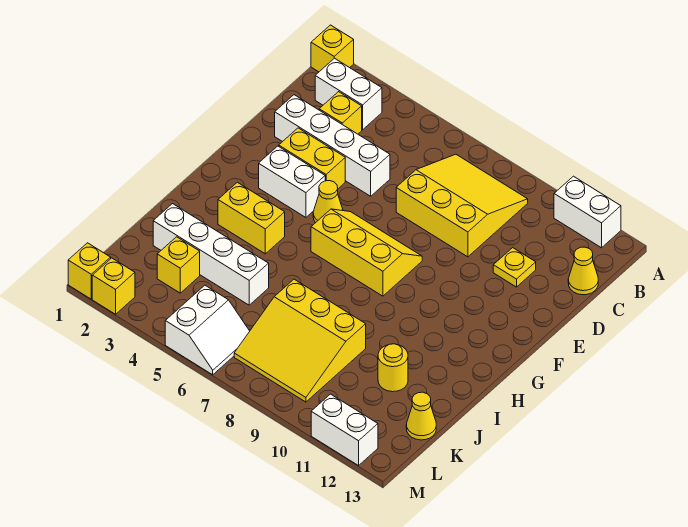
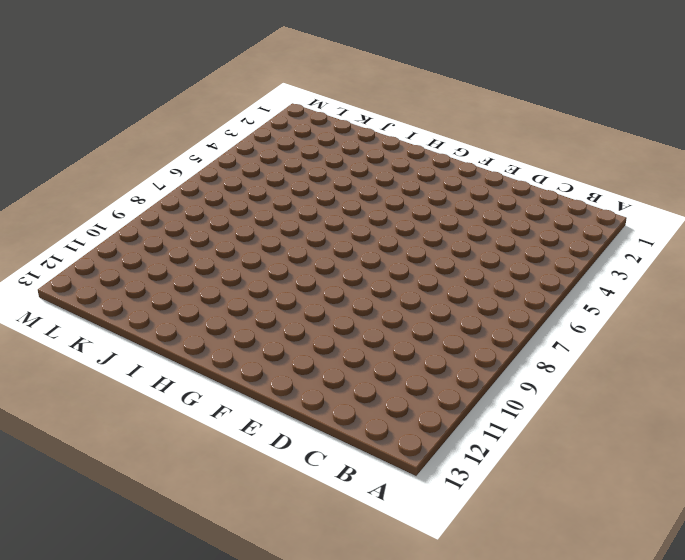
none -> yellow brick A1 level 1
none -> white brick A11:A12 level 1
none -> white brick B2:B3 level 1

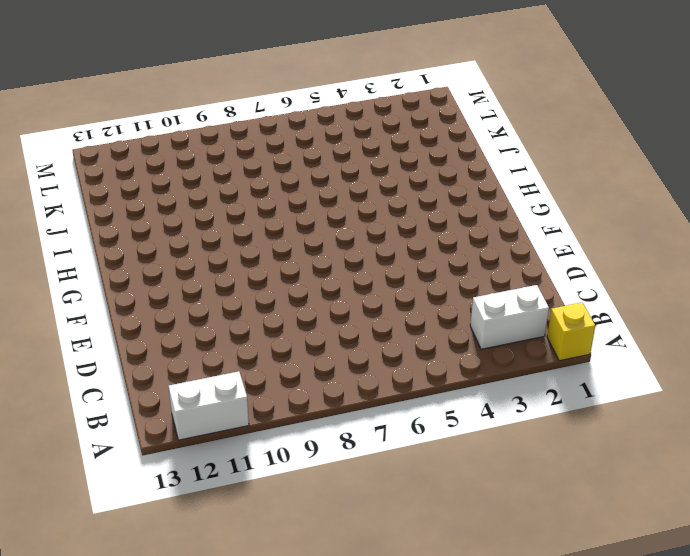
none -> yellow slope B7:D9 level 1 top D
none -> yellow brick C3 level 1
none -> yellow cone C13 level 1

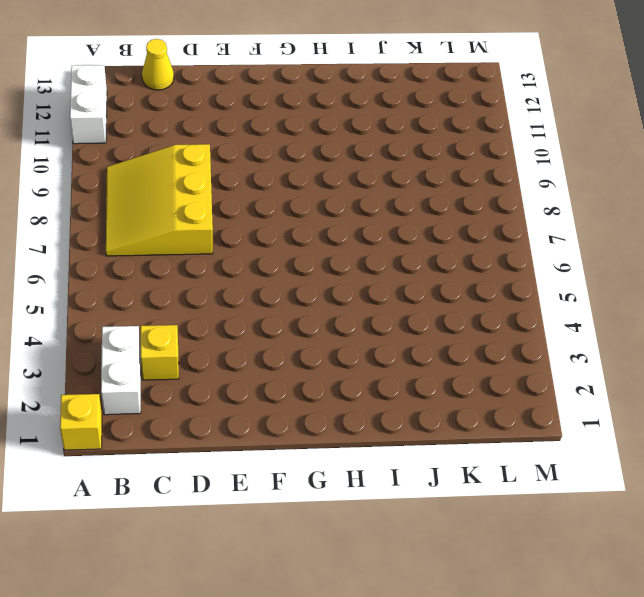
none -> white brick D2:D5 level 1
none -> yellow plate D11 level 1
none -> yellow brick E3:E4 level 1

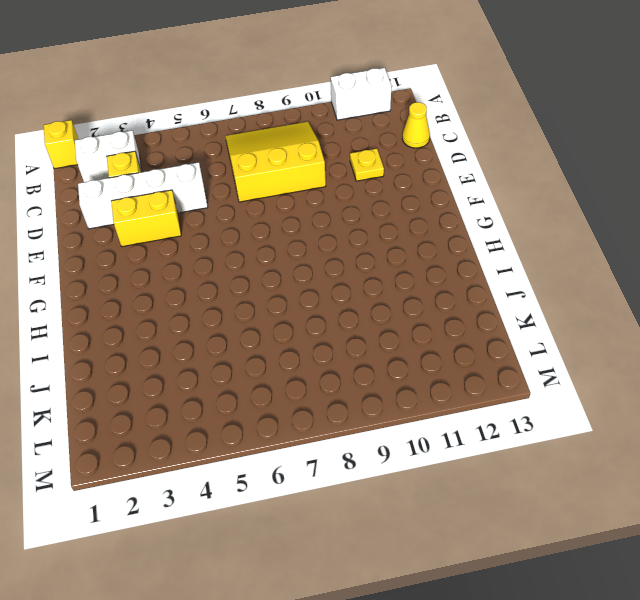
none -> white brick F3:F4 level 1
none -> yellow cone F5 level 1
none -> yellow slope F6:G8 level 1 top G

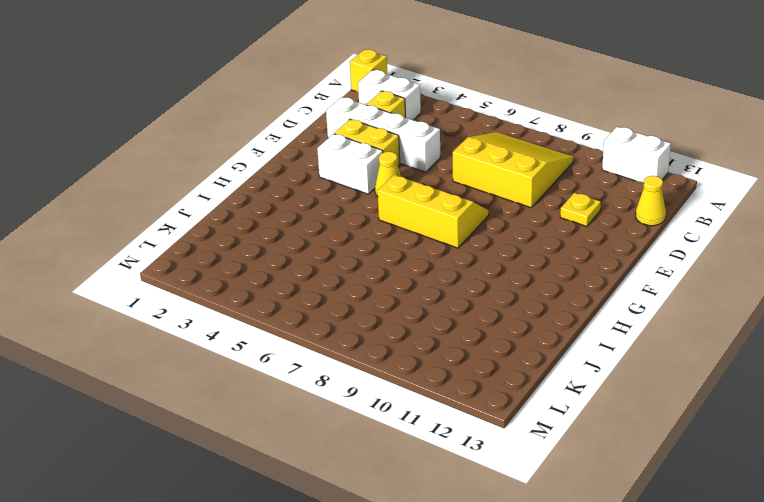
none -> yellow brick H3:H4 level 1
none -> white brick J2:J5 level 1
none -> yellow slope J7:L9 level 1 top J

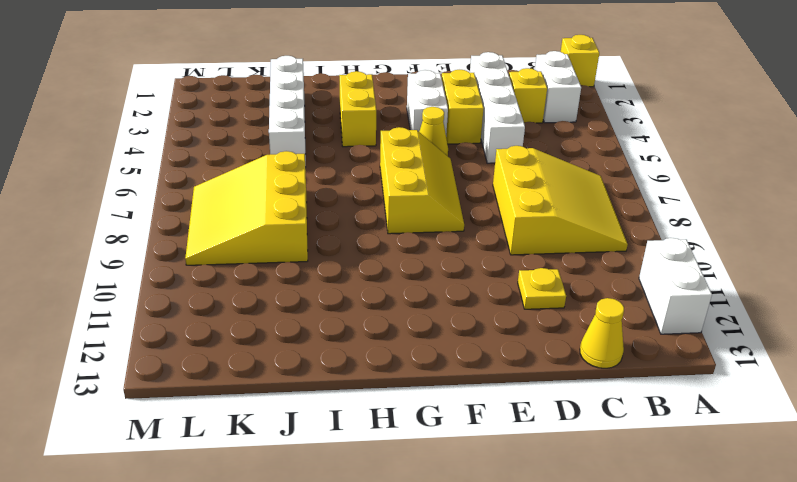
none -> yellow round brick J11 level 1
none -> yellow brick K3 level 1
none -> yellow cone K13 level 1

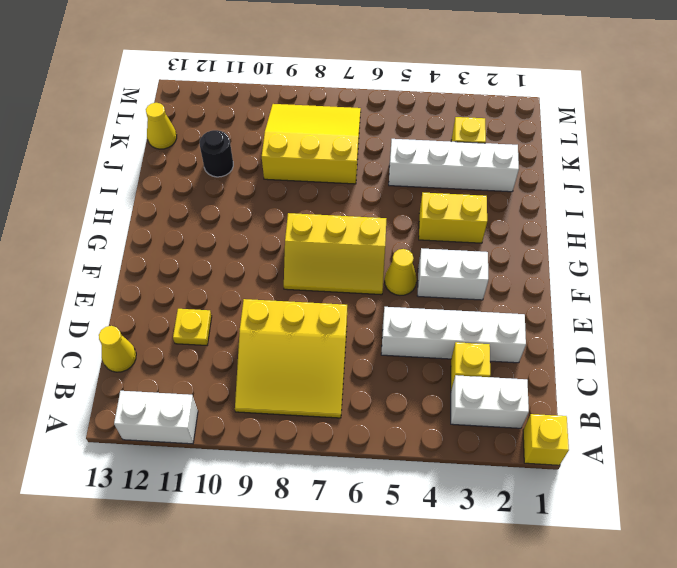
black round brick J11 level 1 -> yellow round brick J11 level 1
none -> yellow brick E3:E4 level 1
none -> white slope L5:M6 level 1 top 5
none -> yellow brick M1 level 1

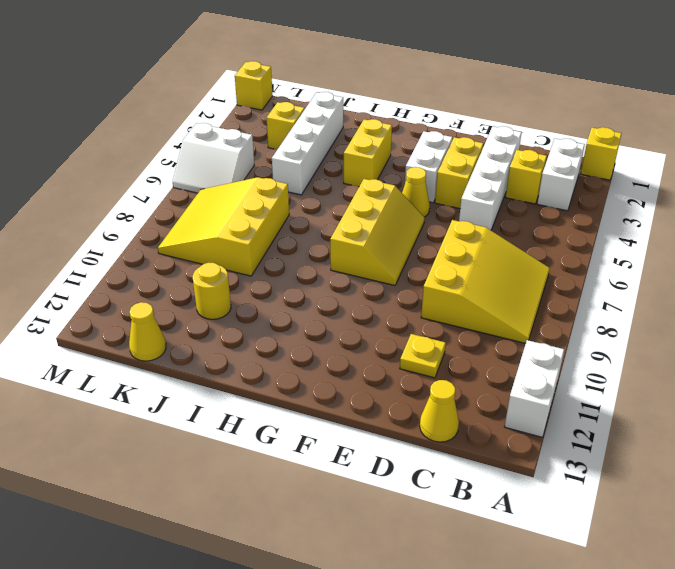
none -> yellow brick M2 level 1
none -> white brick M11:M12 level 1

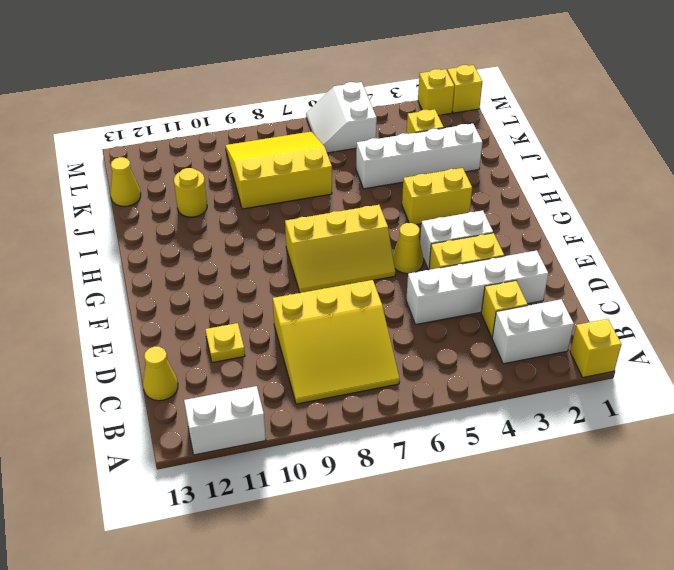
none -> white brick M11:M12 level 1

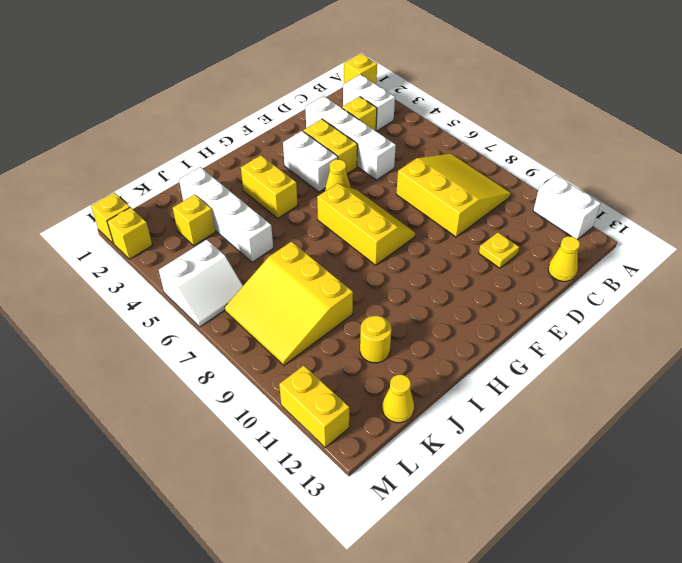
yellow brick M11:M12 level 1 -> white brick M11:M12 level 1

